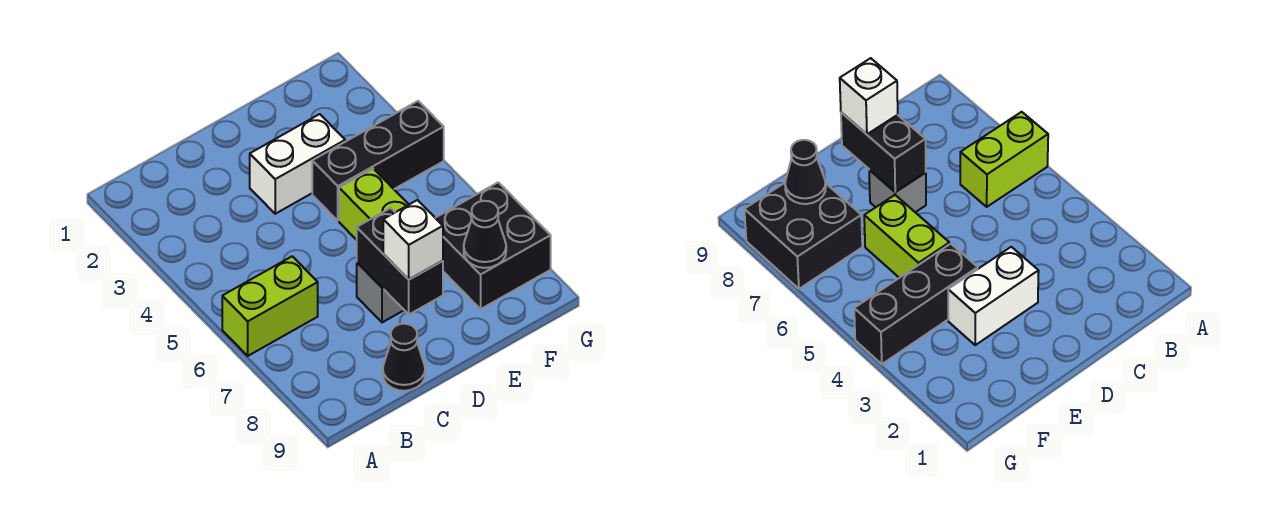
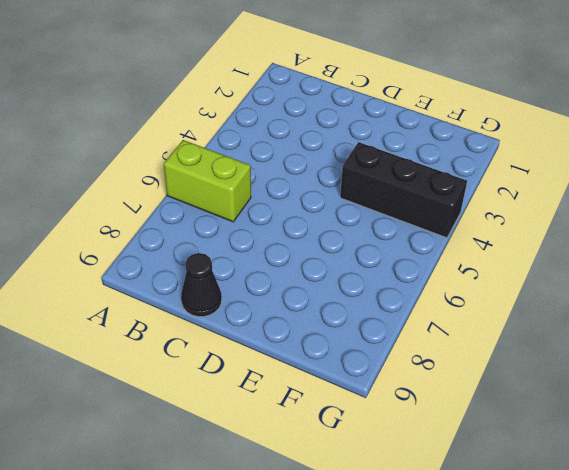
none -> white brick D3:E3 level 1
none -> grey brick D7 level 1

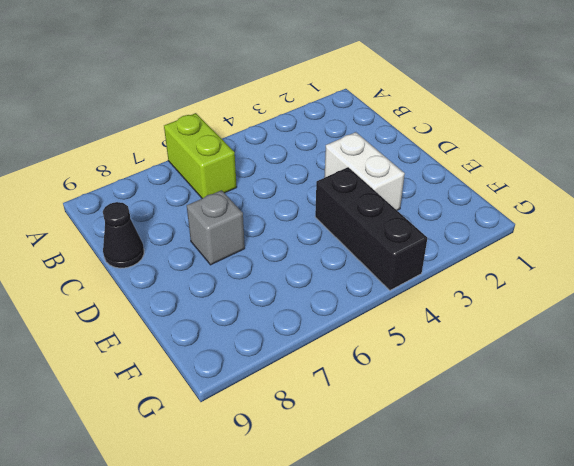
none -> lime brick E5:E6 level 1
none -> black brick F7:G8 level 1

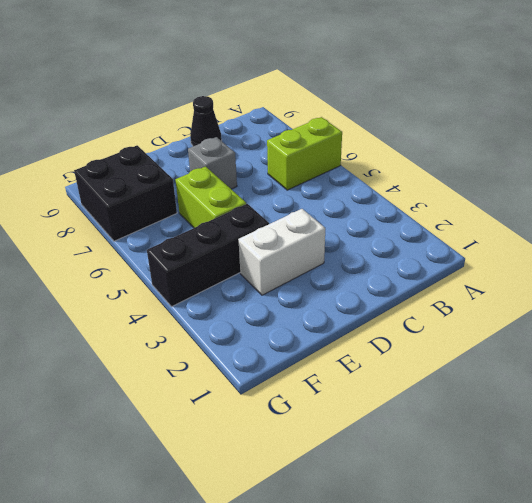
none -> black brick D7:D8 level 2
none -> black cone F8 level 2

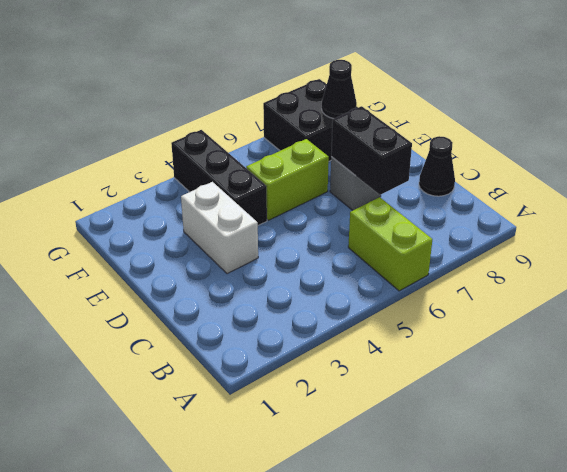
black brick C7:D7 level 2 -> black brick D7:D8 level 2
none -> white brick D8 level 3

